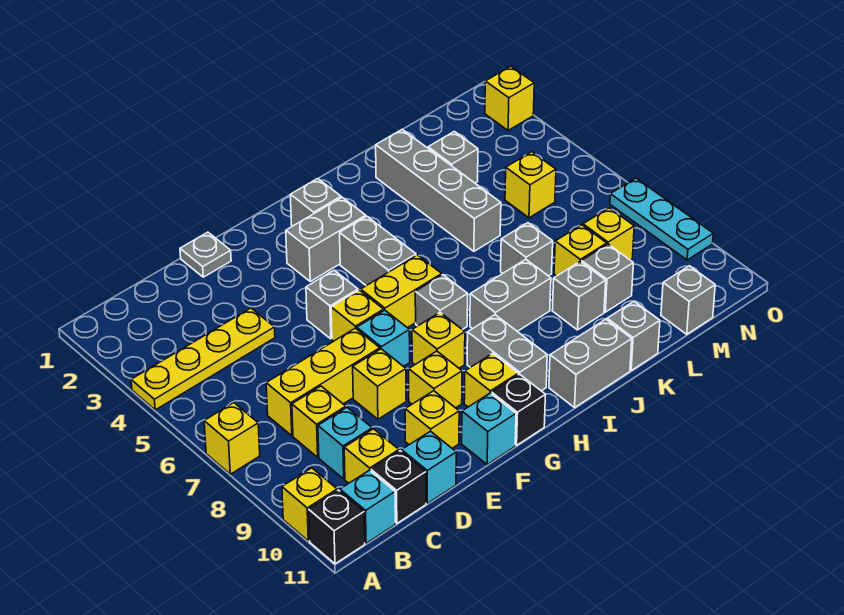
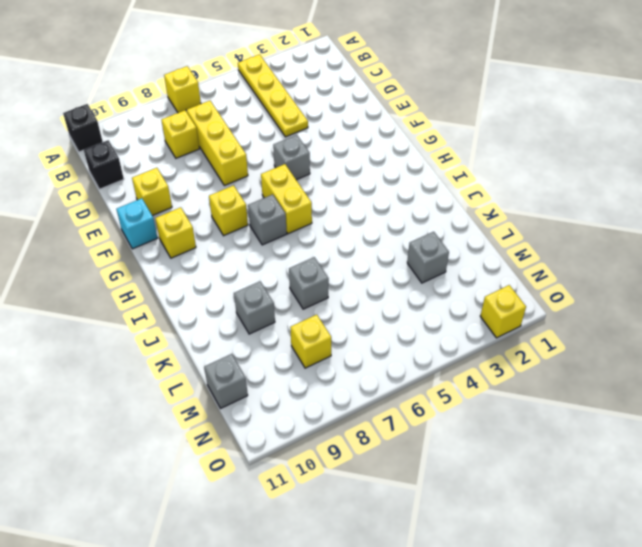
none -> yellow brick A10 level 1
none -> cyan brick B11 level 1
none -> cyan brick C9 level 1
none -> yellow brick C10 level 1

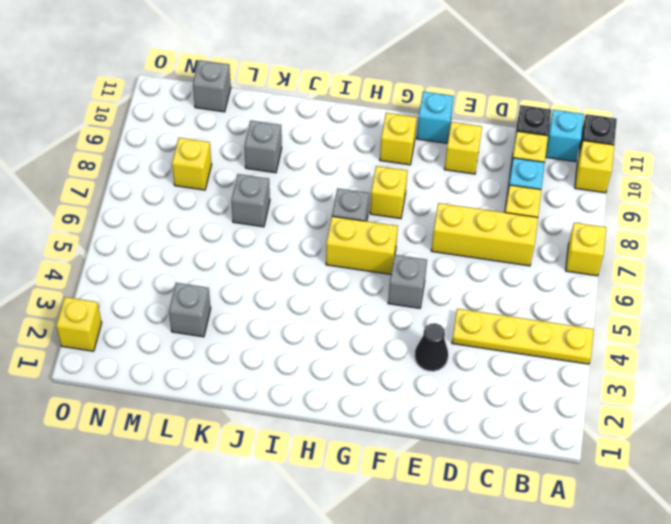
black cone E3 level 1 -> none
none -> cyan brick D11 level 1
none -> grey plate E1 level 1
none -> yellow brick E8 level 1
none -> yellow brick F6 level 1

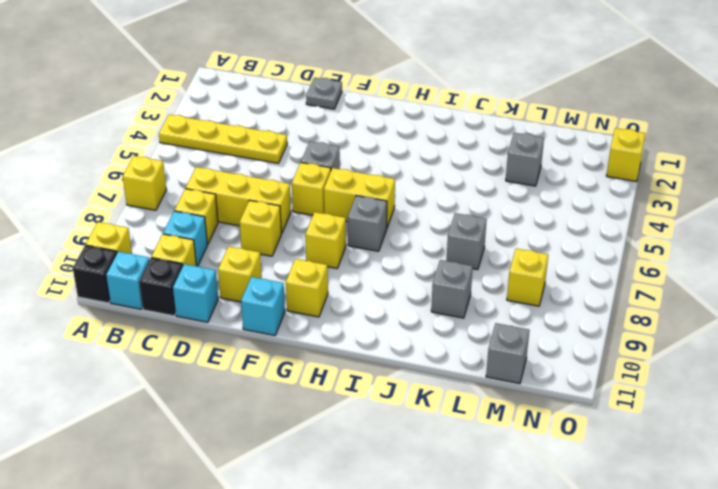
none -> cyan brick F7 level 1
none -> yellow brick F9 level 1
none -> grey brick G3:H3 level 1
none -> black brick G11 level 1

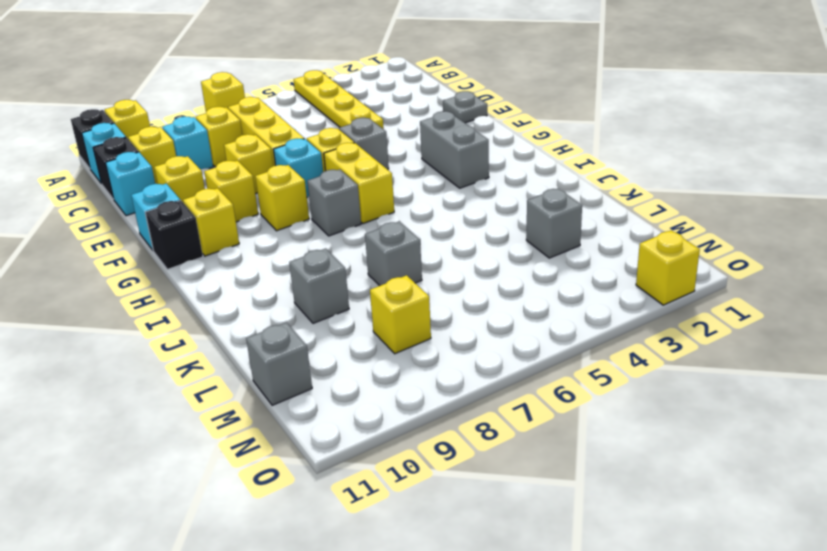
none -> grey brick H2 level 1
none -> grey brick H4:H5 level 1
none -> grey brick H9:H10 level 1
none -> grey brick I8:J8 level 1

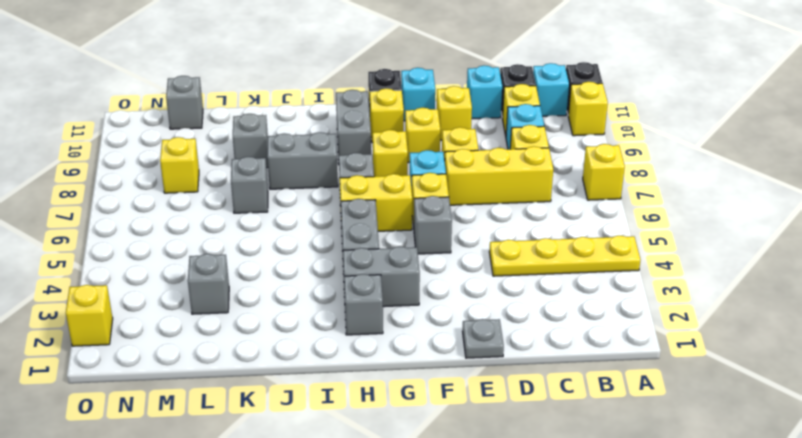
none -> grey brick I11:J11 level 1
none -> grey brick K2:K5 level 1
none -> grey brick K11 level 1
none -> yellow brick L8 level 1

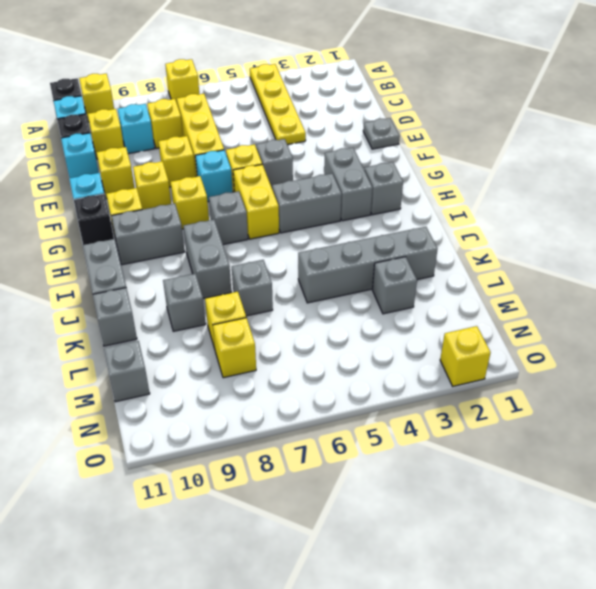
none -> grey brick L9 level 1
none -> yellow brick M5 level 1
none -> cyan plate O7:O9 level 1

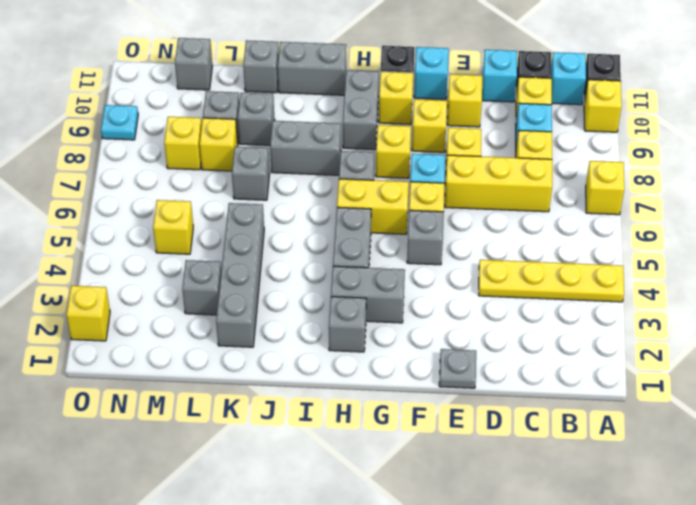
cyan plate O9 level 1 -> cyan plate O7:O9 level 1

